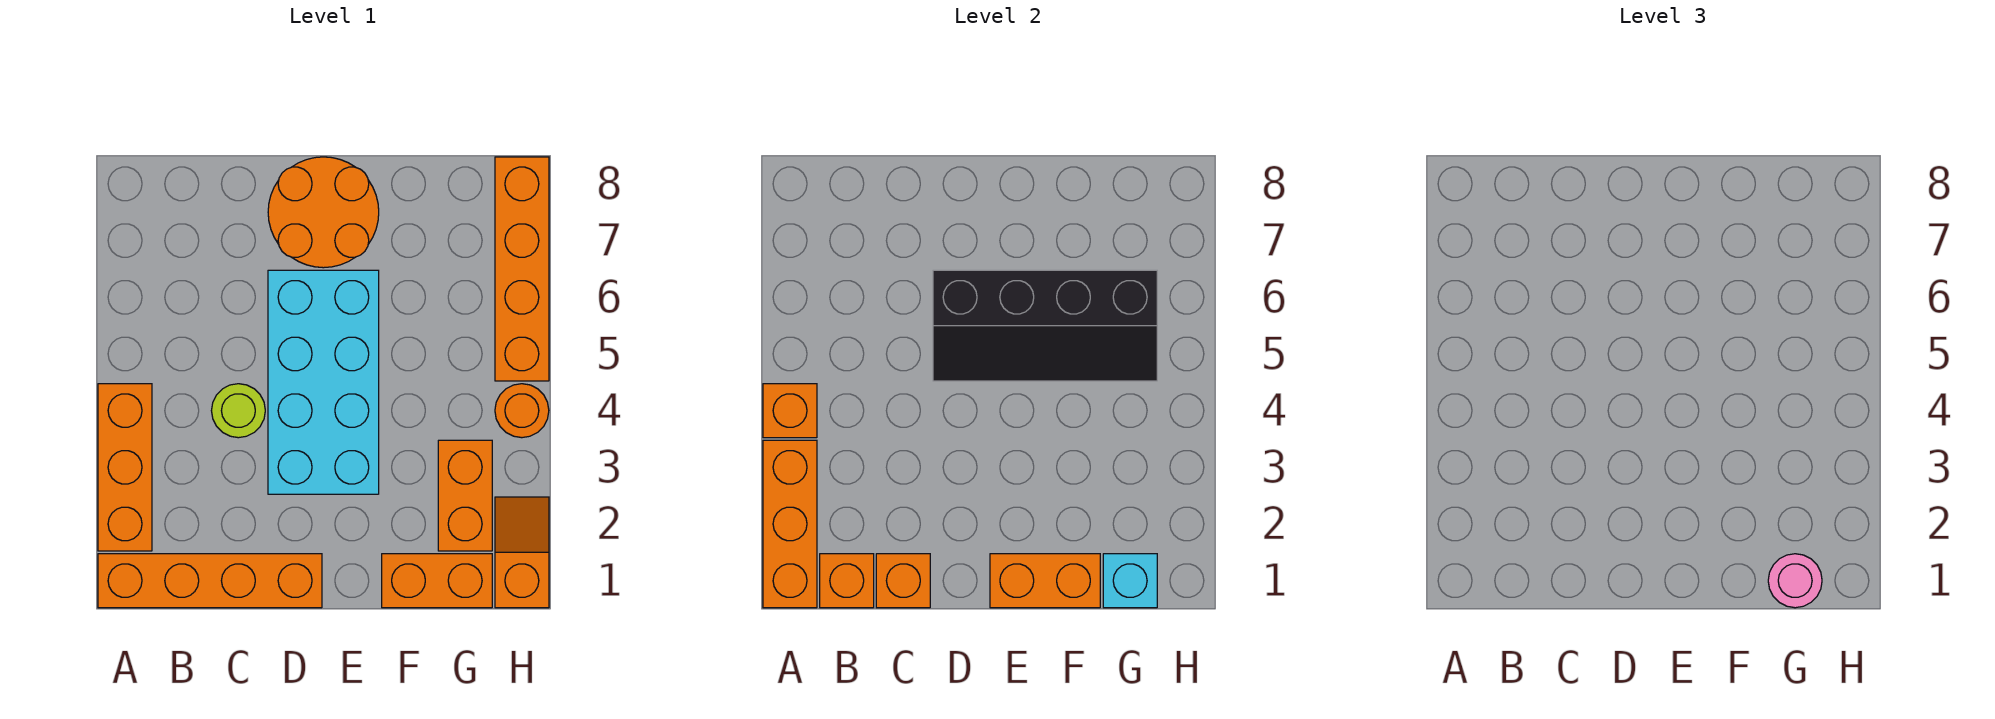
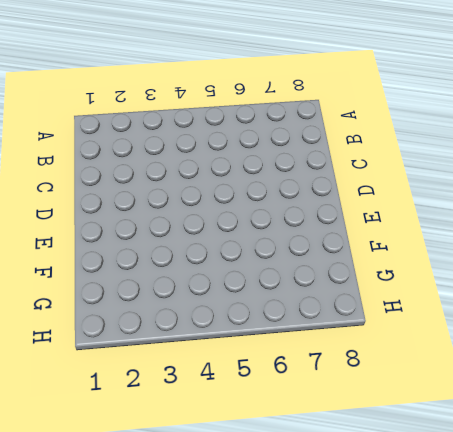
none -> orange brick A1:D1 level 1
none -> orange brick A2:A4 level 1
none -> lime round brick C4 level 1

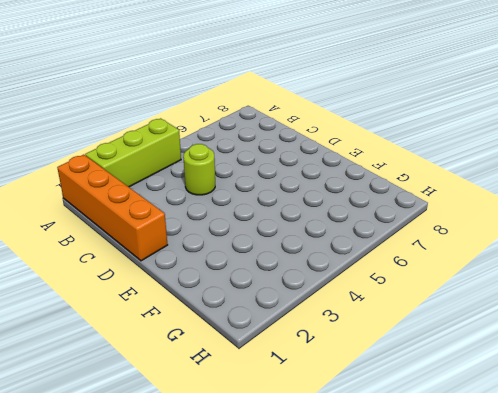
lime brick A2:A4 level 1 -> orange brick A2:A4 level 1
none -> cyan brick D3:E6 level 1
none -> orange round brick D7:E8 level 1
none -> orange brick F1:G1 level 1

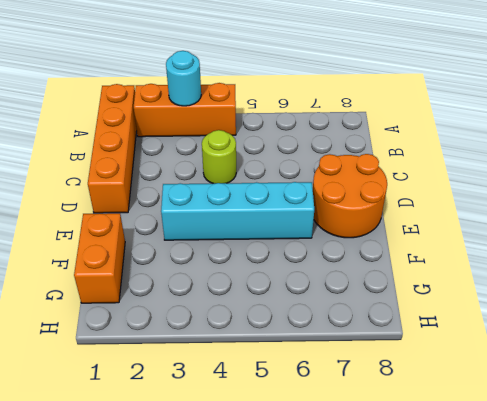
cyan round brick A3 level 2 -> orange brick A1:A3 level 2
cyan brick E3:E6 level 1 -> cyan brick D3:E6 level 1
none -> orange brick G2:G3 level 1
none -> orange slope H1:H2 level 1 top 1
none -> orange round brick H4 level 1

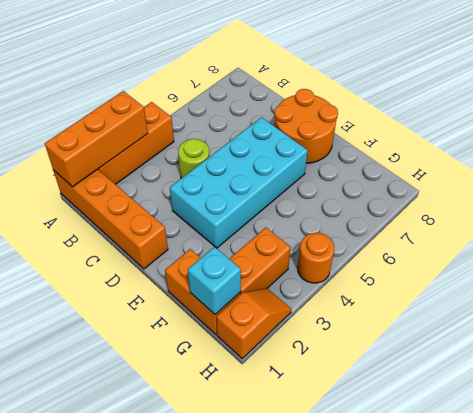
none -> orange brick H5:H8 level 1
none -> orange brick A4 level 2
none -> orange brick B1 level 2

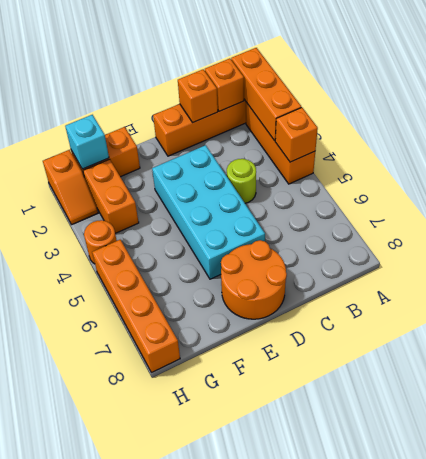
none -> black slope D5:G6 level 2 top 6
none -> orange brick E1:F1 level 2
none -> pink round brick G1 level 3

